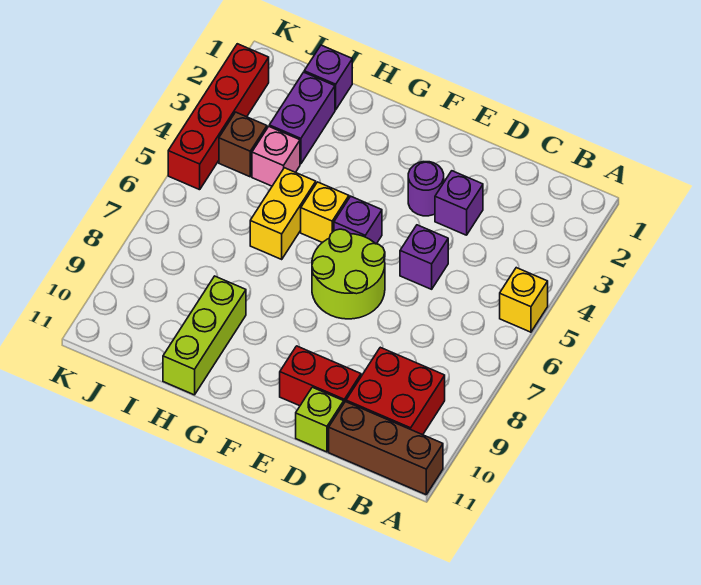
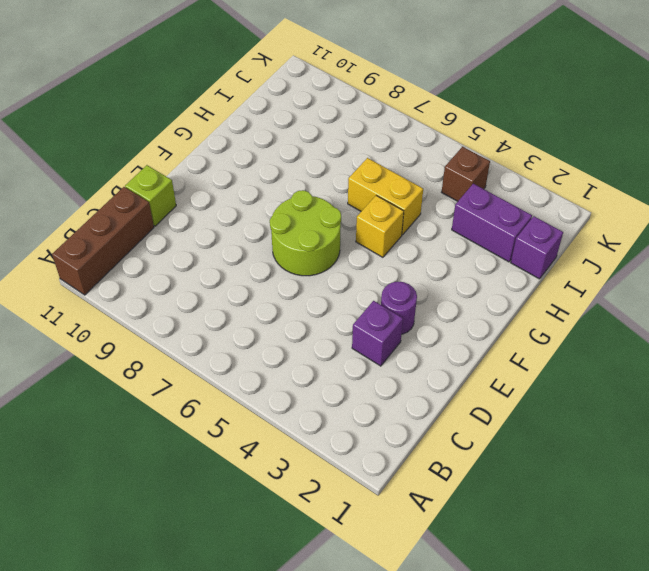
none -> yellow brick A5 level 1
none -> red brick B9:C10 level 1
none -> purple brick D5 level 1

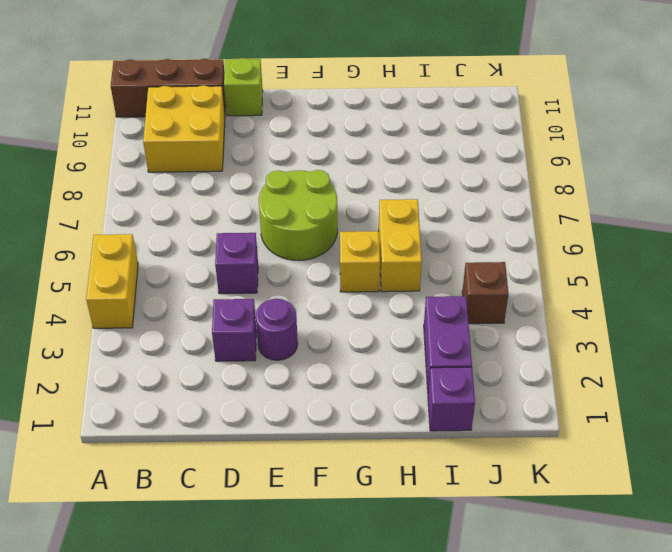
yellow brick A4:A5 level 1 -> yellow brick A5 level 1
yellow brick B9:C10 level 1 -> red brick B9:C10 level 1
none -> red brick D10:E10 level 1
none -> purple brick F5 level 1
none -> lime brick H9:H11 level 1

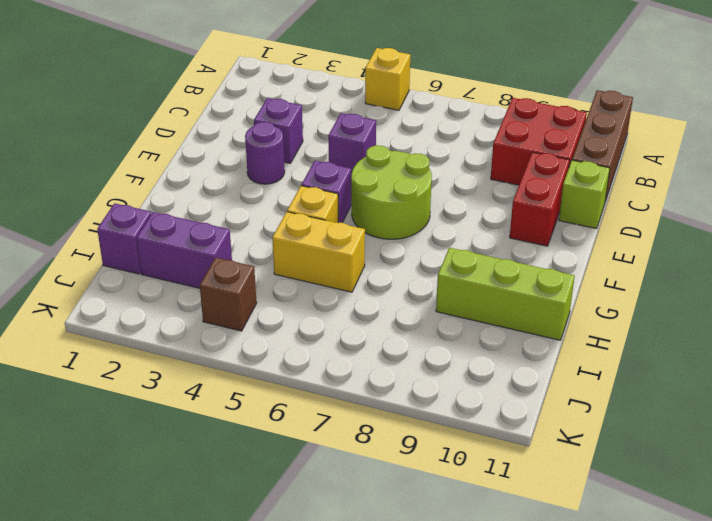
none -> pink brick I4 level 1
none -> red brick K2:K5 level 1

